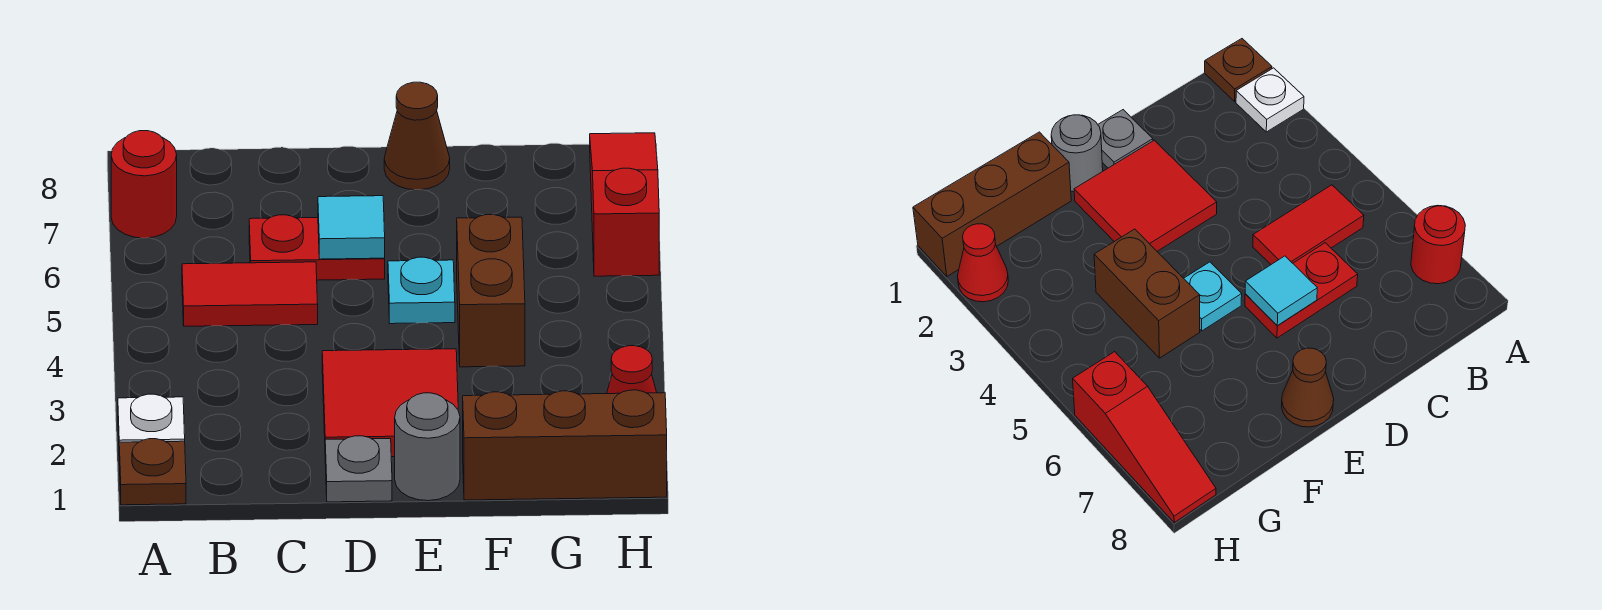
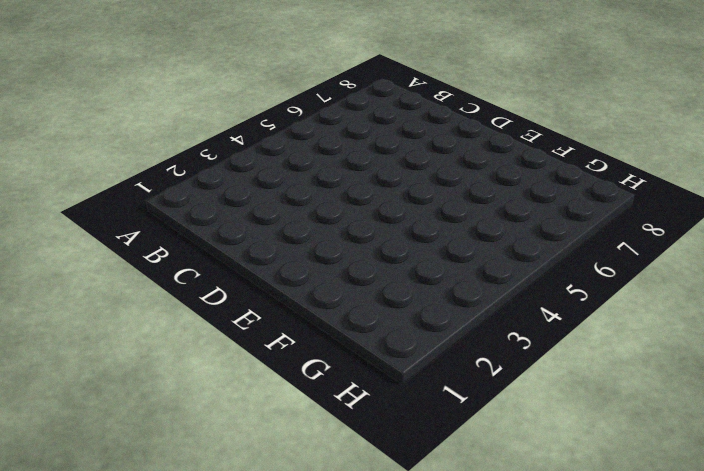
none -> brown plate A1 level 1
none -> white plate A2 level 1
none -> red round brick A7 level 1

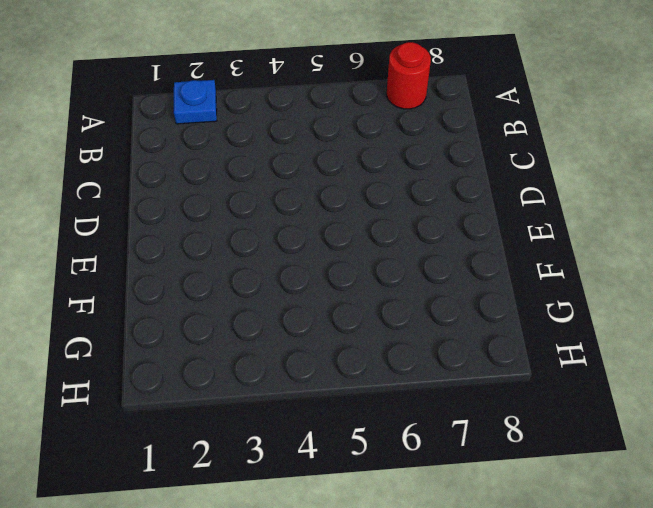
blue plate A2 level 1 -> white plate A2 level 1
none -> brown plate A1 level 1
none -> red tile B5:C5 level 1
none -> red plate C6:D6 level 1

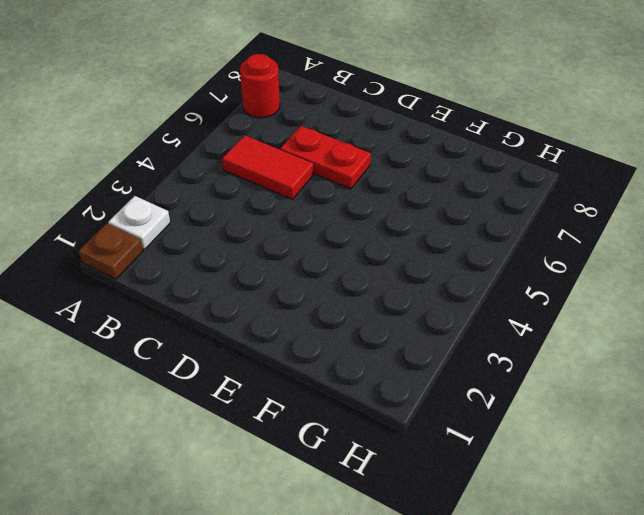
none -> grey plate D1 level 1
none -> red tile D2:E3 level 1
none -> grey round brick E1 level 1

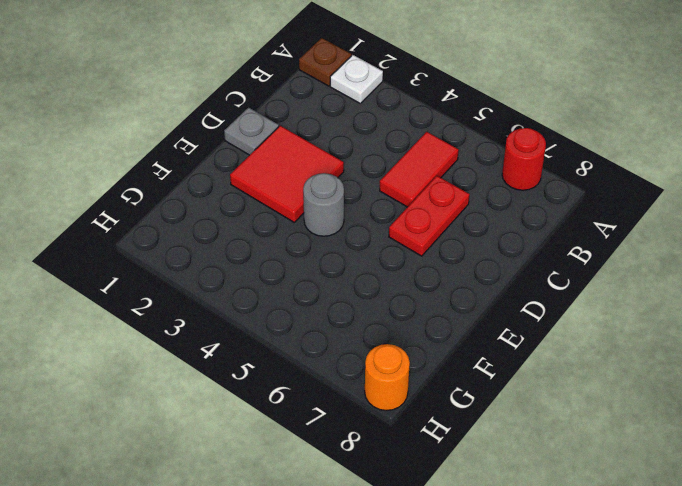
grey round brick E4 level 1 -> grey round brick E1 level 1
orange round brick H8 level 1 -> red slope H6:H8 level 1 top 6
none -> cyan plate E5 level 1
none -> brown cone E8 level 1
none -> brown brick F1:H1 level 1

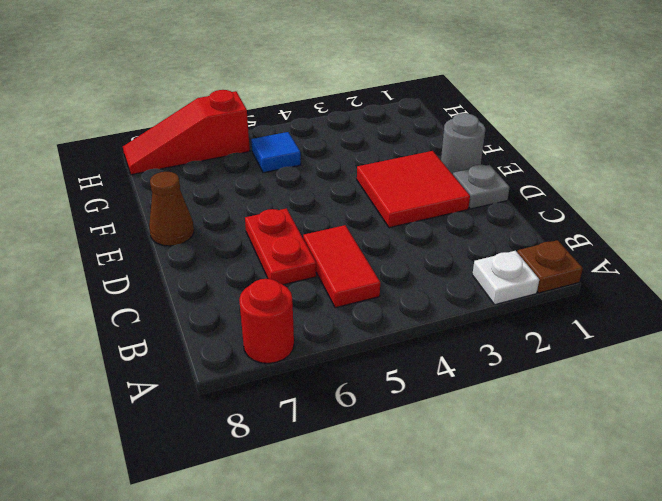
blue tile G5 level 1 -> none
none -> cyan plate E5 level 1
none -> brown brick F1:H1 level 1
none -> brown brick F4:F5 level 1

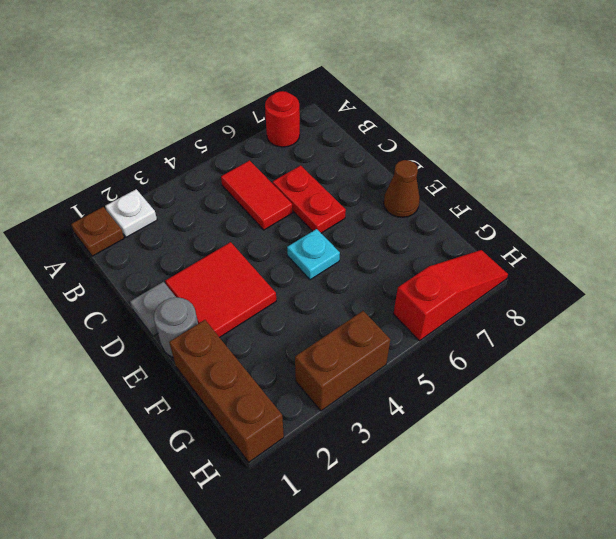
brown brick H3:H4 level 1 -> brown brick F4:F5 level 1
none -> red cone H2 level 1
none -> cyan tile D6 level 2

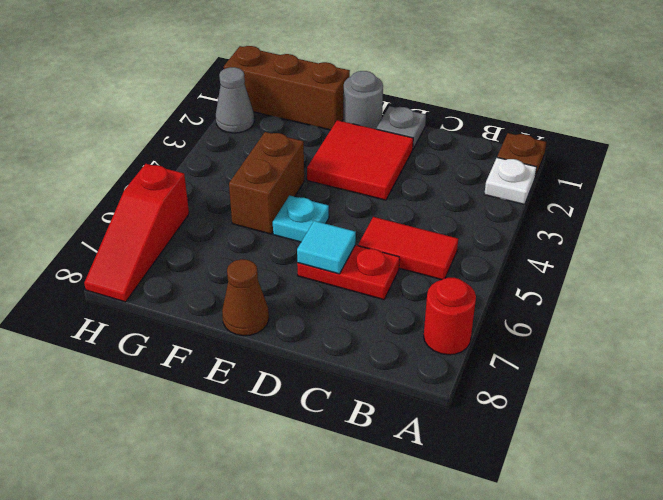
grey cone H2 level 1 -> red cone H2 level 1

